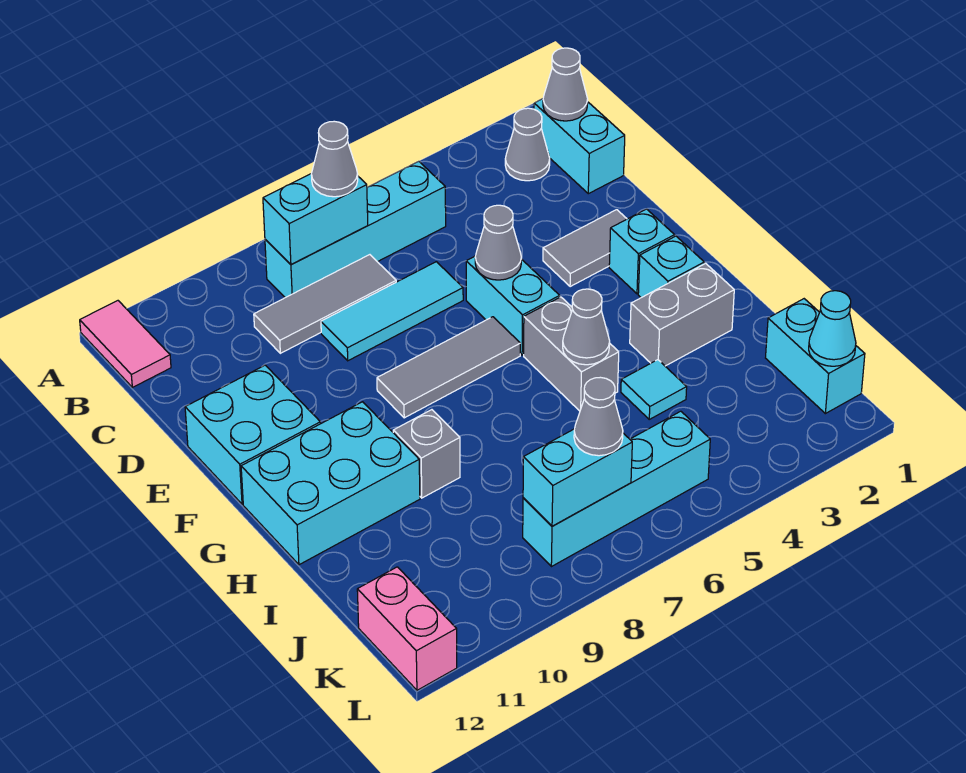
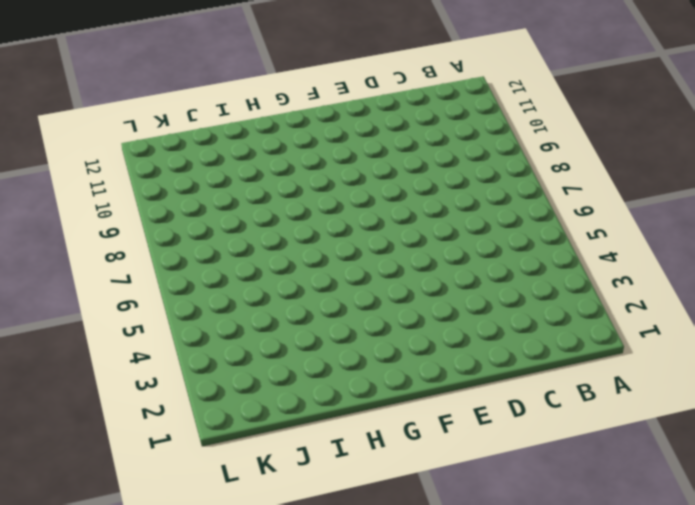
none -> pink tile A12:B12 level 1
none -> cyan brick B1:C1 level 1
none -> grey cone B2 level 1

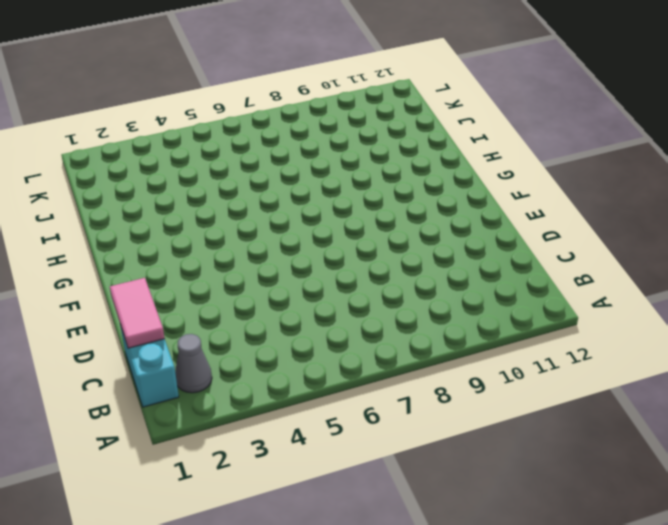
pink tile C1:D1 level 2 -> pink tile A12:B12 level 1
none -> cyan brick B5:B8 level 1
none -> grey tile C7:C9 level 1
none -> cyan tile D6:D8 level 1

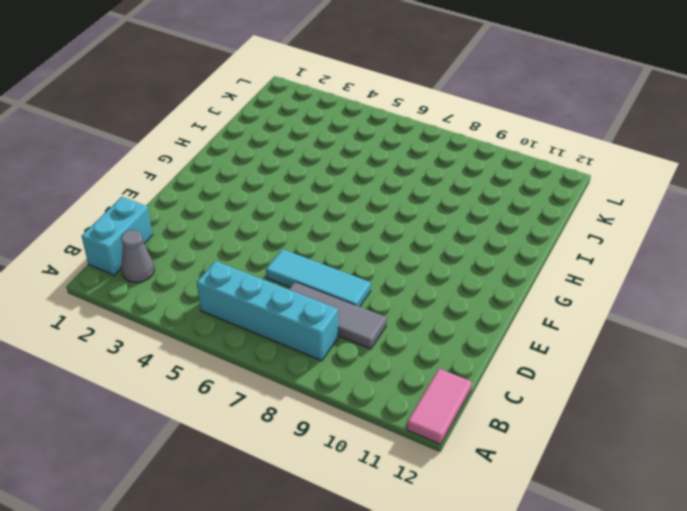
none -> grey tile E2:E3 level 1
none -> cyan brick E5:F5 level 1
none -> cyan brick E11:F12 level 1

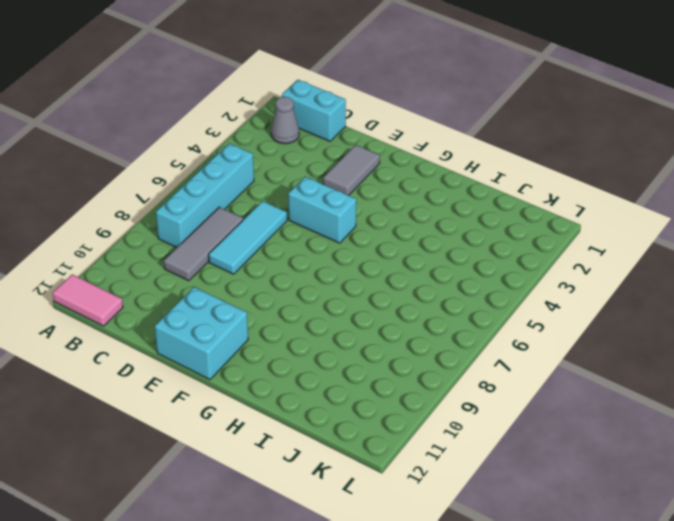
none -> cyan brick F2 level 1
none -> grey tile F6:F8 level 1
none -> cyan brick G2 level 1

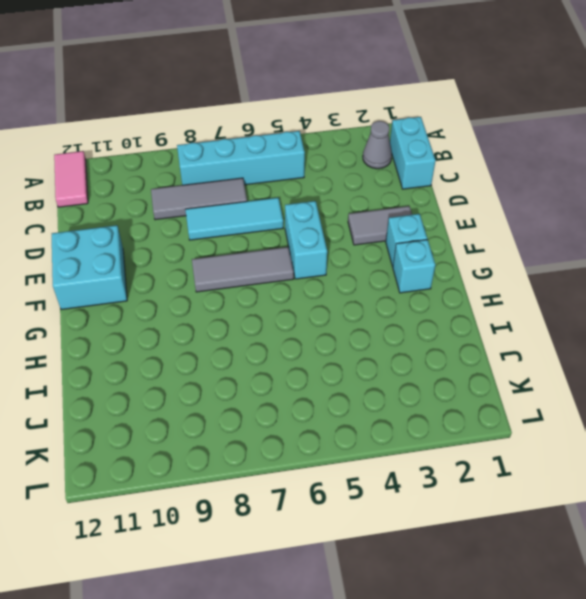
none -> grey brick G5:H5 level 1
none -> cyan brick G10:H12 level 1
none -> grey brick H2:H3 level 1

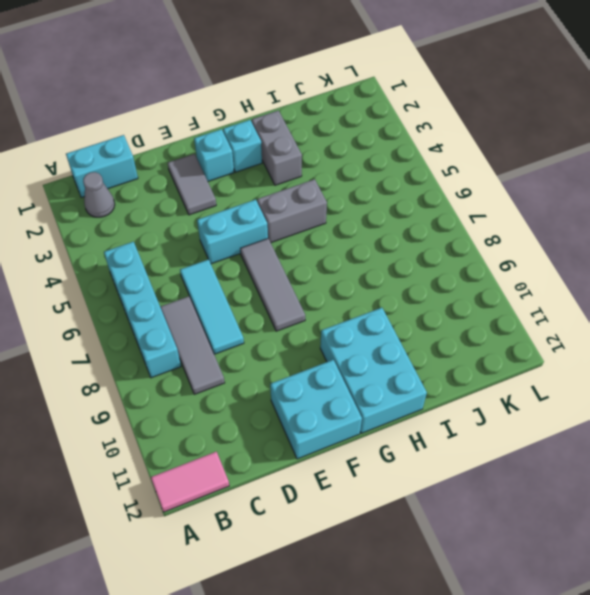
none -> grey brick H9 level 1
none -> cyan tile I4 level 1
none -> cyan brick J1:K1 level 1

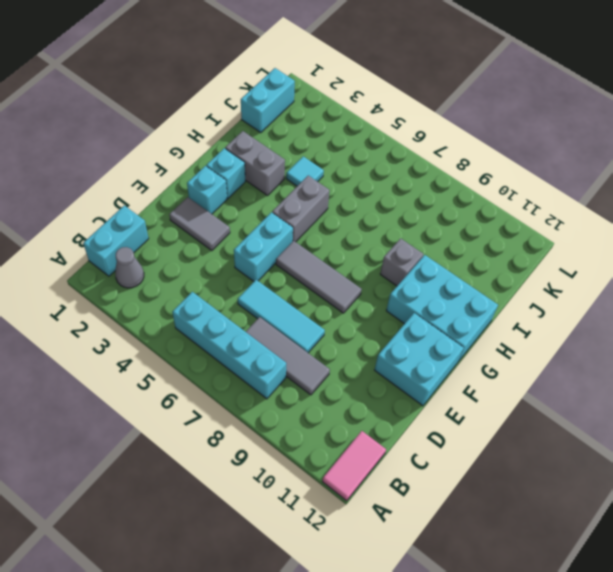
none -> cyan brick K5:K8 level 1
none -> pink brick K12:L12 level 1
none -> grey cone B1 level 2

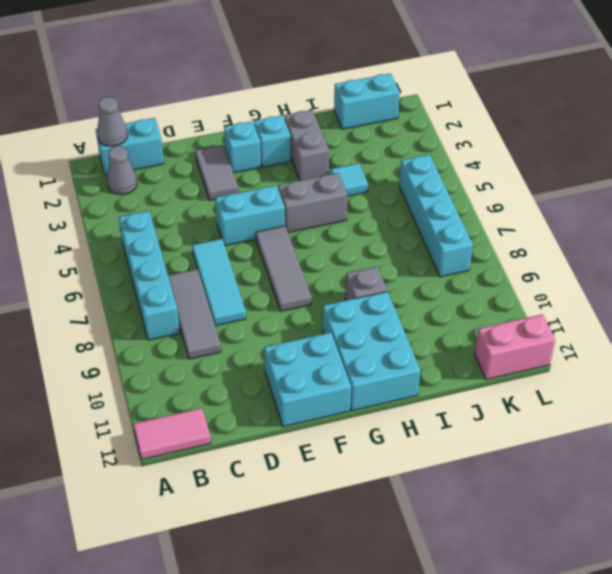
none -> cyan brick B7:B8 level 2
none -> grey cone E5 level 2
none -> grey cone H5 level 2

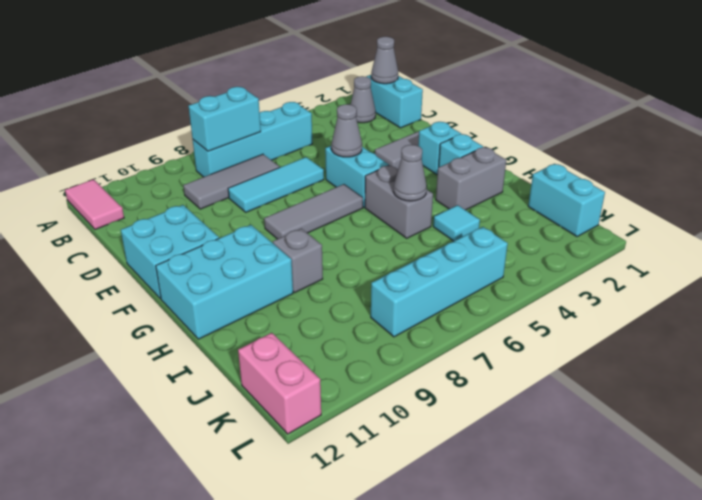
none -> cyan cone K1 level 2
none -> cyan brick K7:K8 level 2
none -> grey cone B7 level 3

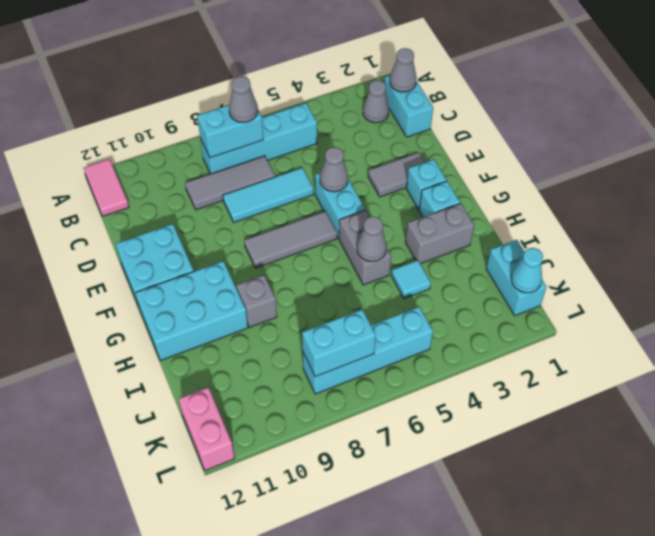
none -> grey cone K7 level 3

